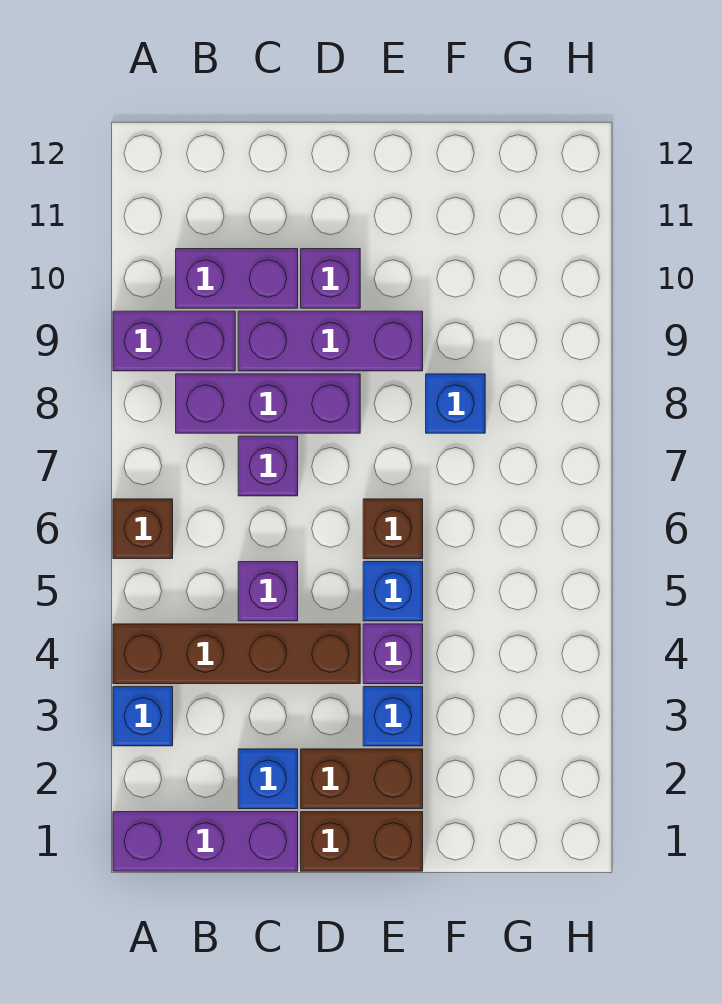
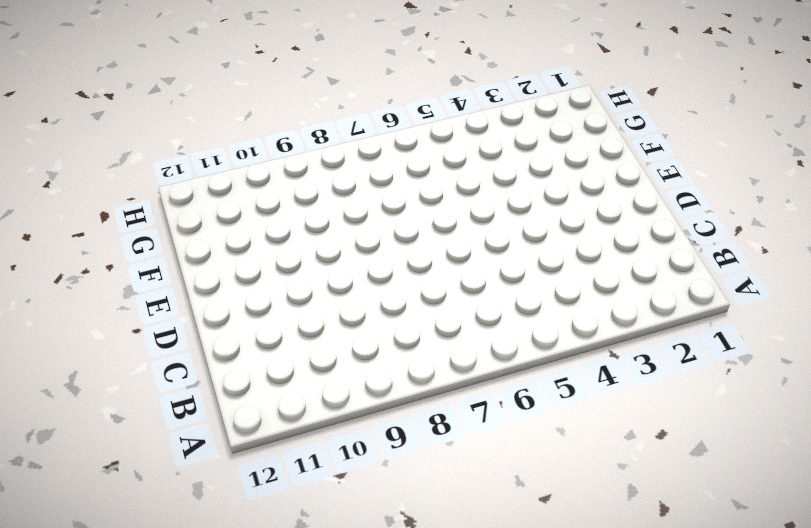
none -> purple brick A1:C1 level 1
none -> blue brick A3 level 1
none -> brown brick A4:D4 level 1

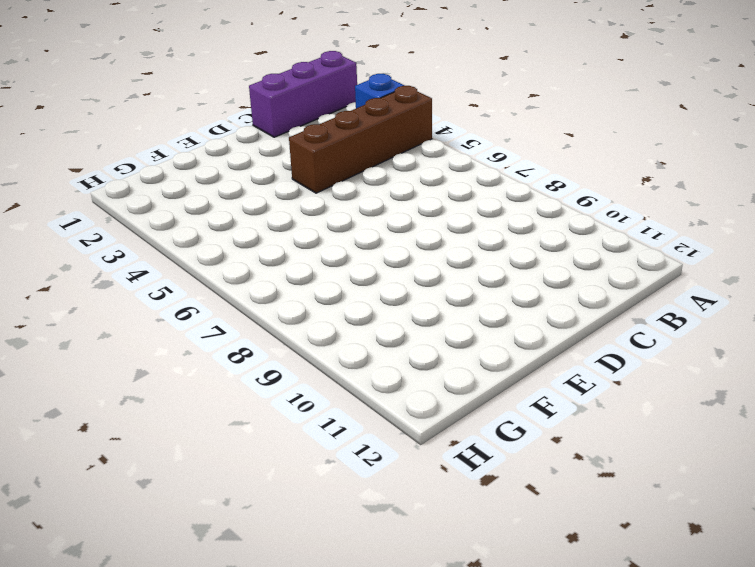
none -> brown brick A6 level 1
none -> purple brick A9:B9 level 1
none -> purple brick B8:D8 level 1

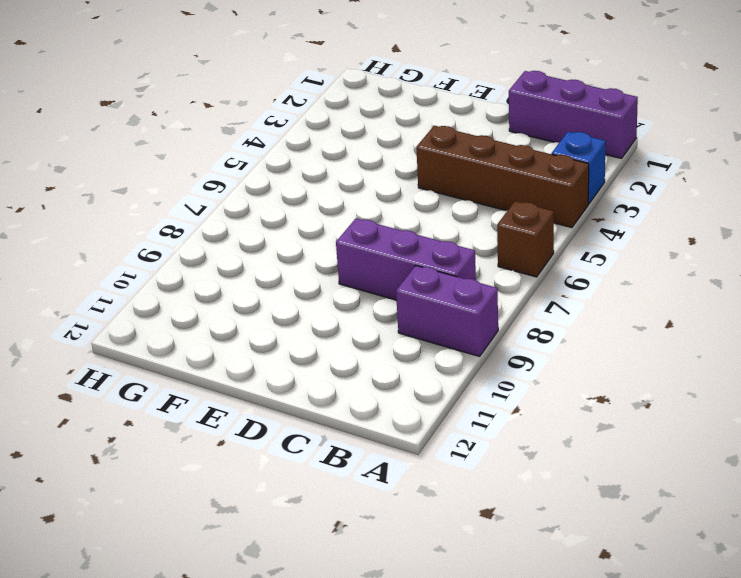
none -> purple brick B10:C10 level 1
none -> blue brick C2 level 1
none -> purple brick C5 level 1

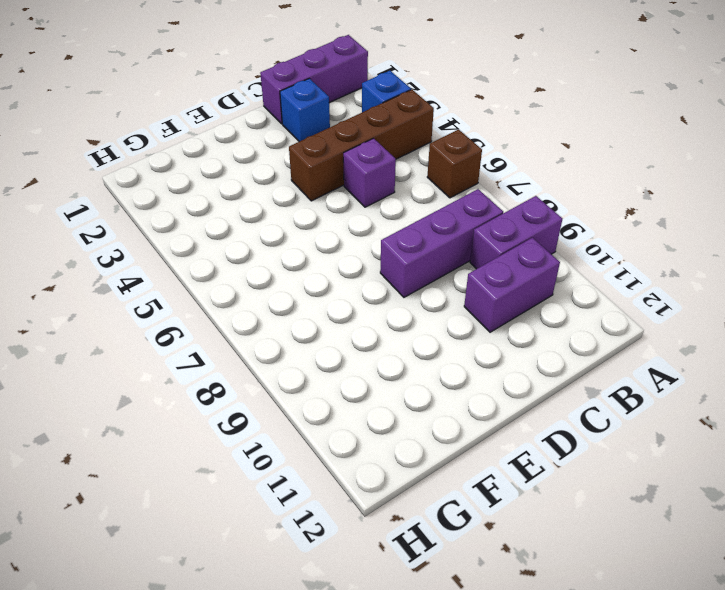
none -> purple brick C7 level 1
none -> purple brick C9:E9 level 1
none -> brown brick D1:E1 level 1

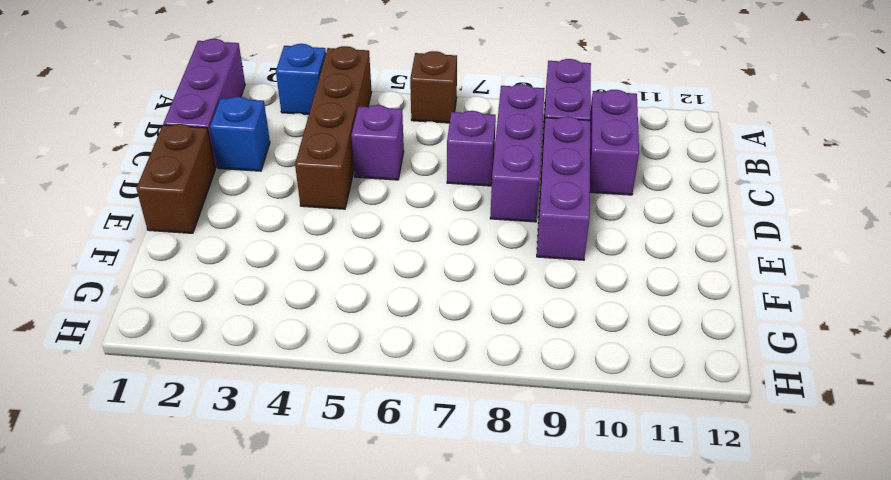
none -> brown brick D2:E2 level 1
none -> purple brick D10 level 1
none -> blue brick E3 level 1

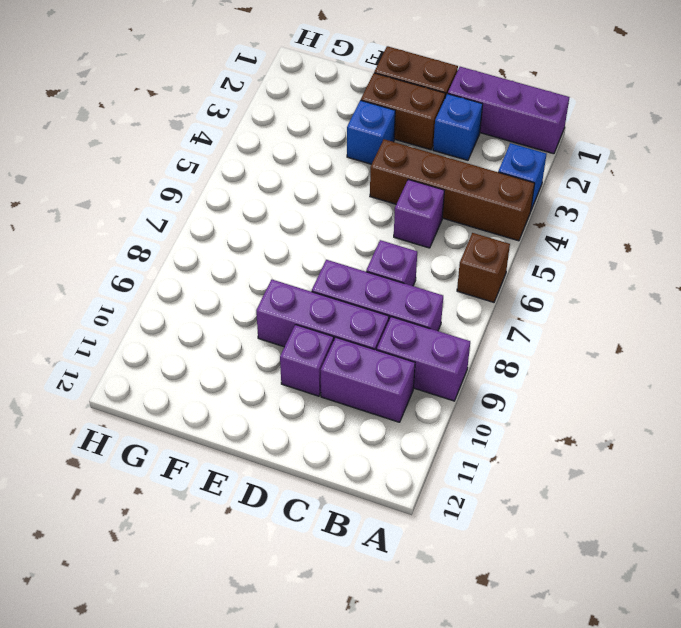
none -> purple brick E4 level 1
none -> blue brick E5 level 1
none -> brown brick E6 level 1

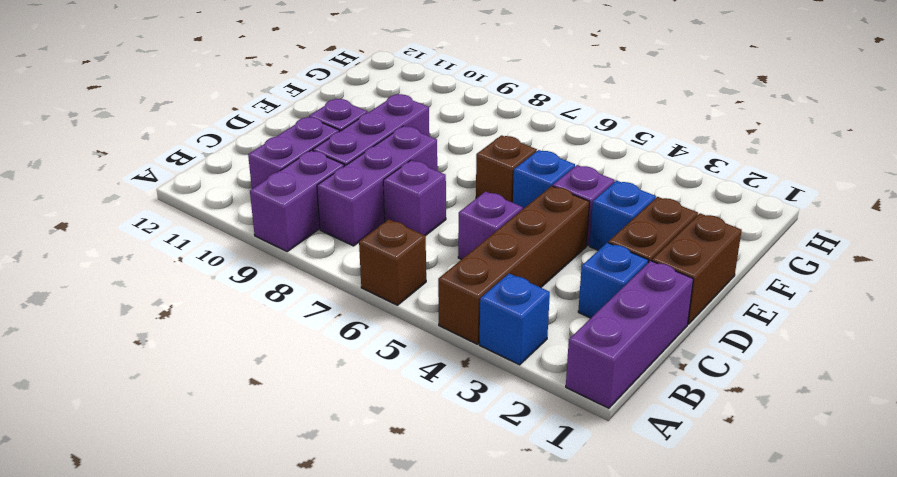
none -> blue brick F8 level 1

